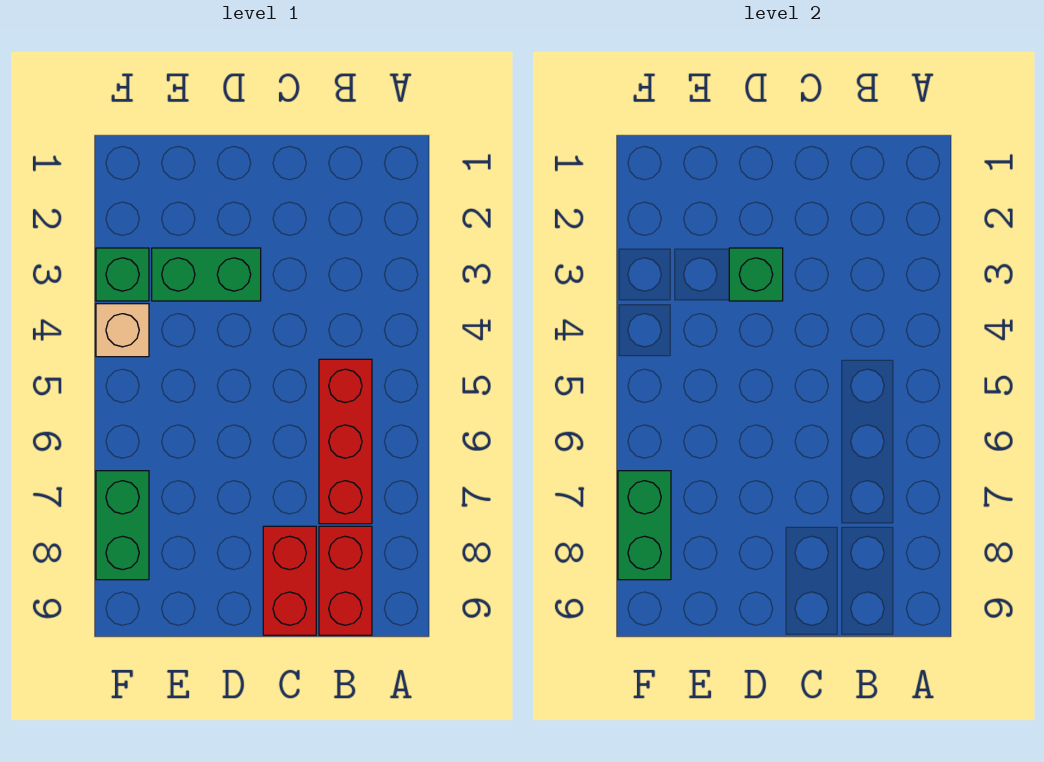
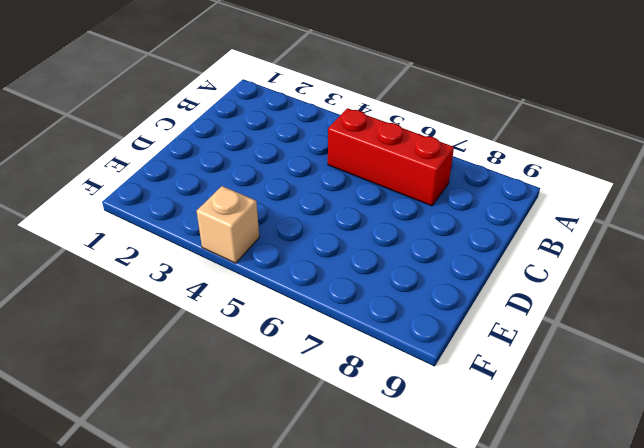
none -> red brick B8:B9 level 1
none -> red brick C8:C9 level 1

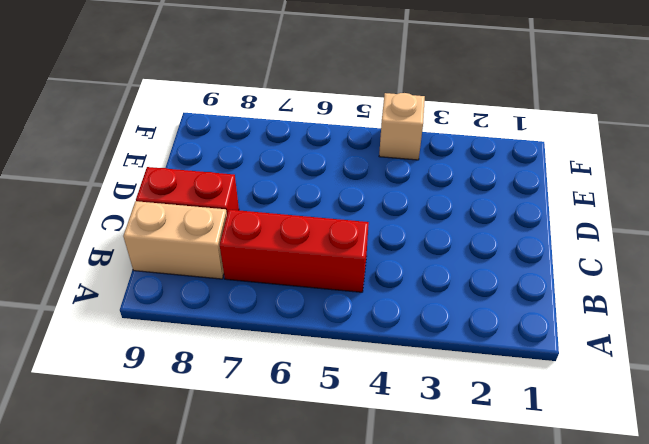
tan brick B8:B9 level 1 -> red brick B8:B9 level 1
none -> green brick D3:E3 level 1
none -> green brick F3 level 1

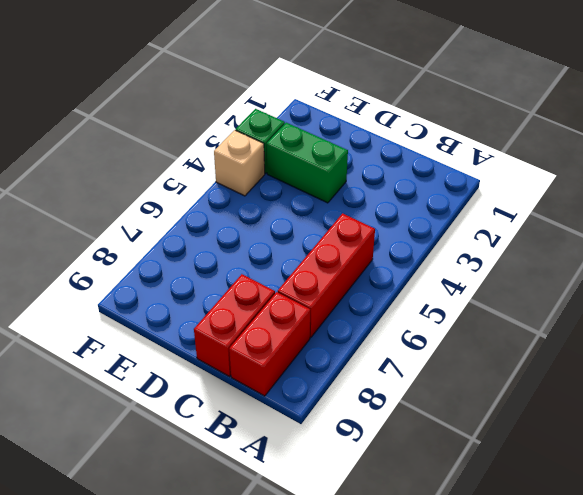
none -> green brick F7:F8 level 1
none -> green brick D3 level 2

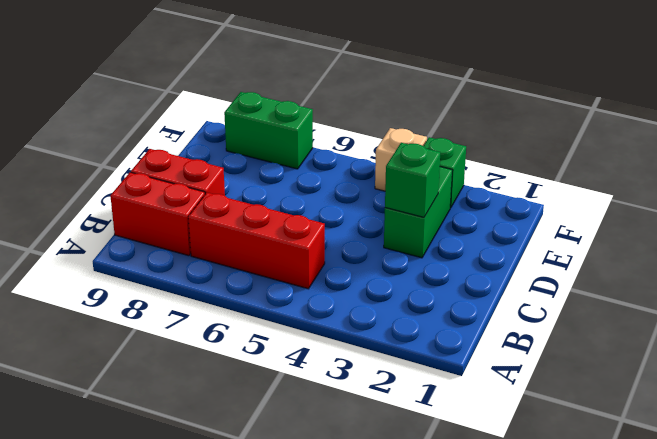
none -> green brick F7:F8 level 2

